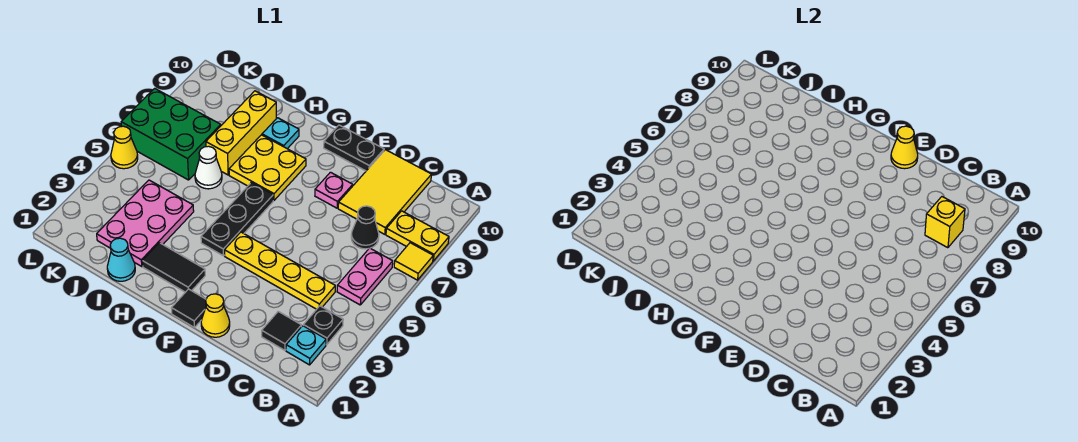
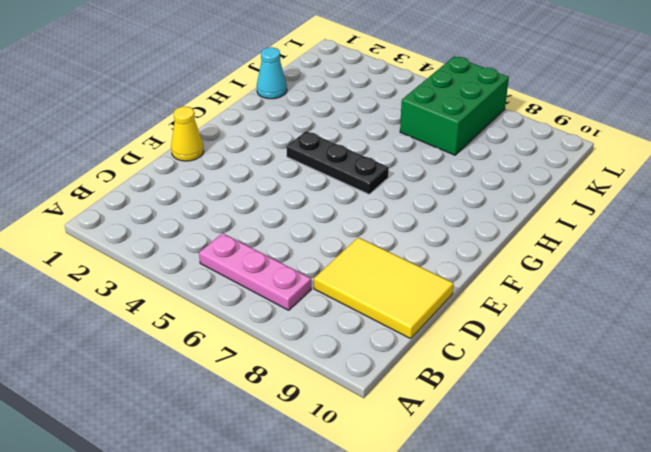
pink plate B5:B7 level 1 -> pink plate B5:B6 level 1
none -> yellow tile A7 level 1
none -> yellow plate A8:B8 level 1
none -> cyan plate B2 level 1

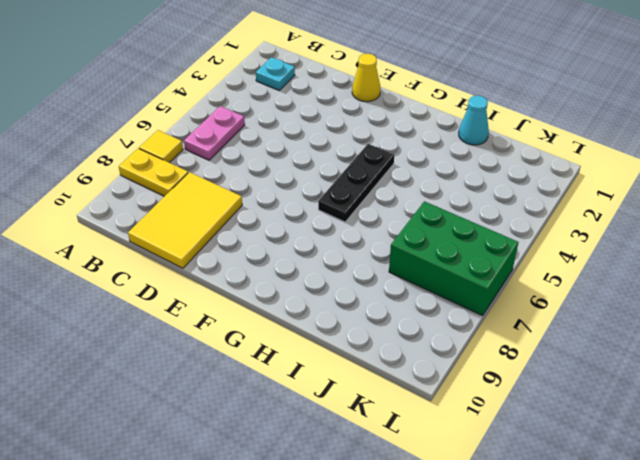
none -> black plate B3 level 1
none -> black tile C2 level 1
none -> yellow plate C4:F4 level 1

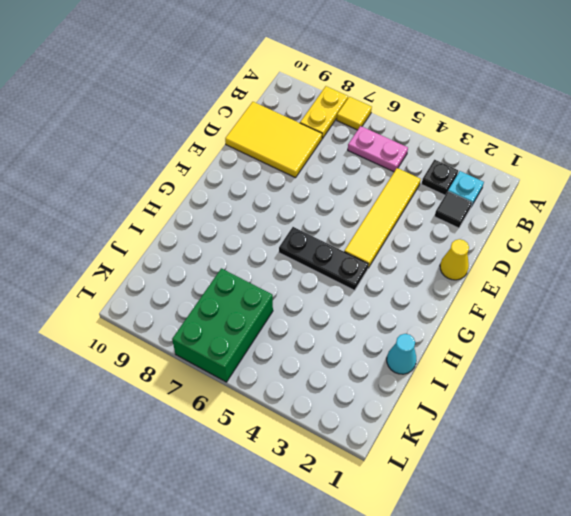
yellow tile C4:F4 level 1 -> yellow plate C4:F4 level 1
none -> black cone C7 level 1
none -> pink plate E8 level 1
none -> black plate E10:F10 level 1

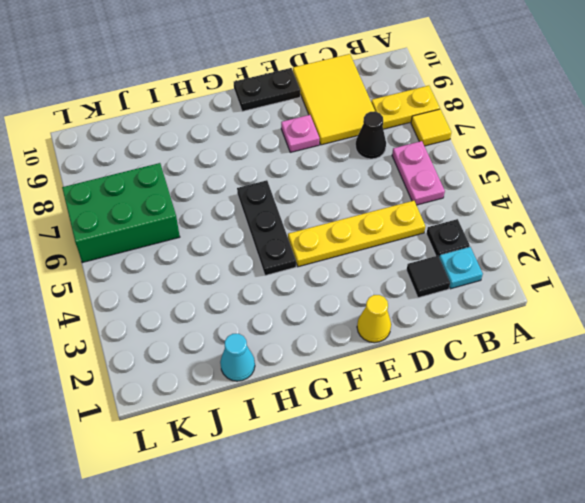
none -> black tile F1 level 1
none -> black tile G2:H2 level 1
none -> yellow plate G7:H8 level 1

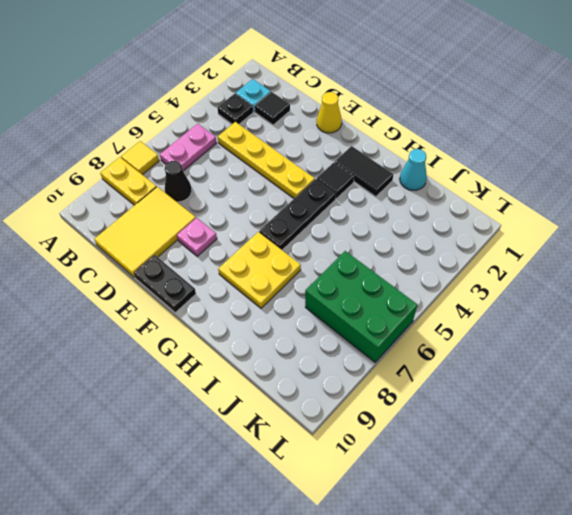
black tile G3 level 1 -> black tile F1 level 1
none -> cyan plate H9 level 1
none -> pink plate I2:J4 level 1
none -> white cone I6 level 1

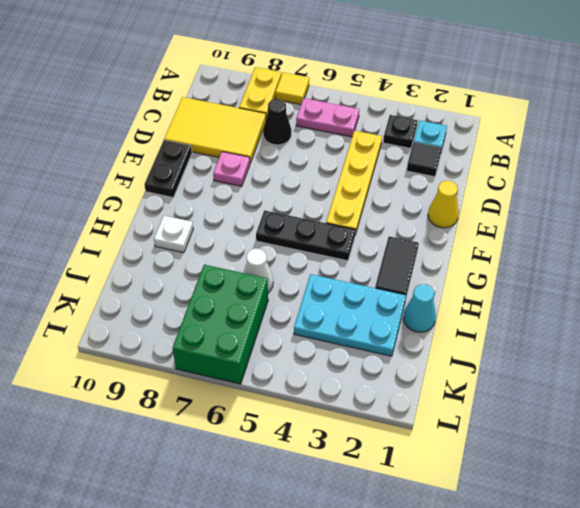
white plate H9 level 1 -> cyan plate H9 level 1
cyan plate I2:J4 level 1 -> pink plate I2:J4 level 1
none -> black tile F1 level 1
none -> yellow plate G7:H8 level 1
none -> yellow brick I7:I9 level 1

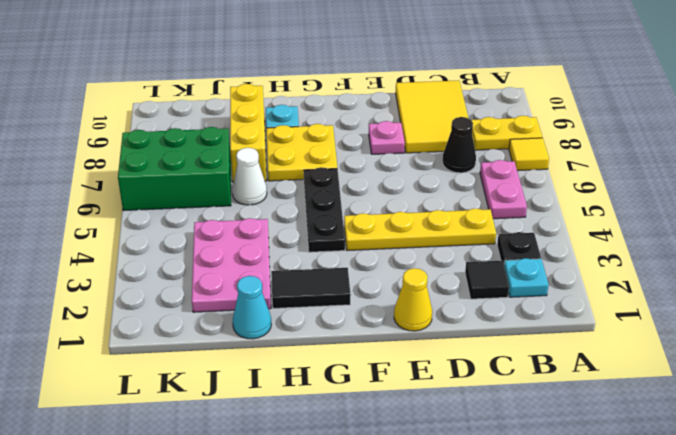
none -> black plate E10:F10 level 1
none -> black tile F1 level 1
none -> yellow cone L5 level 1

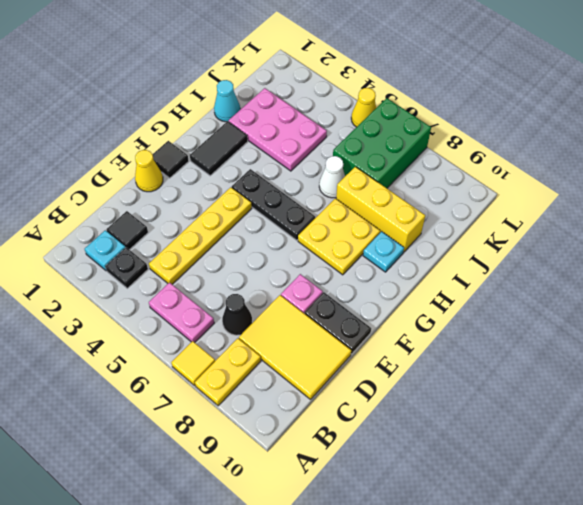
black plate E9:E10 level 1 -> black plate E10:F10 level 1
none -> yellow brick B8 level 2
none -> yellow cone E10 level 2

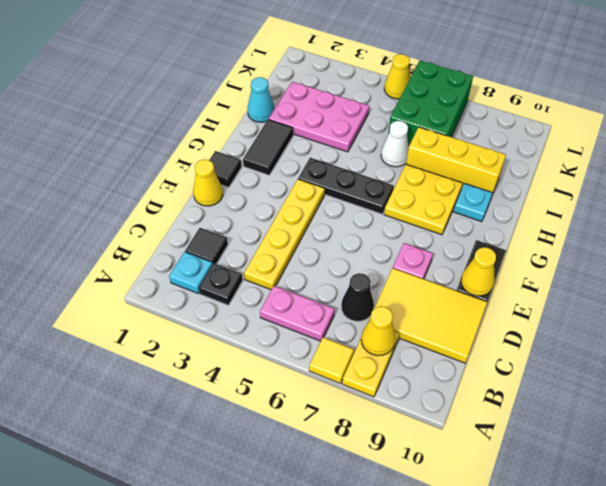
yellow cone B8 level 2 -> yellow brick B8 level 2

